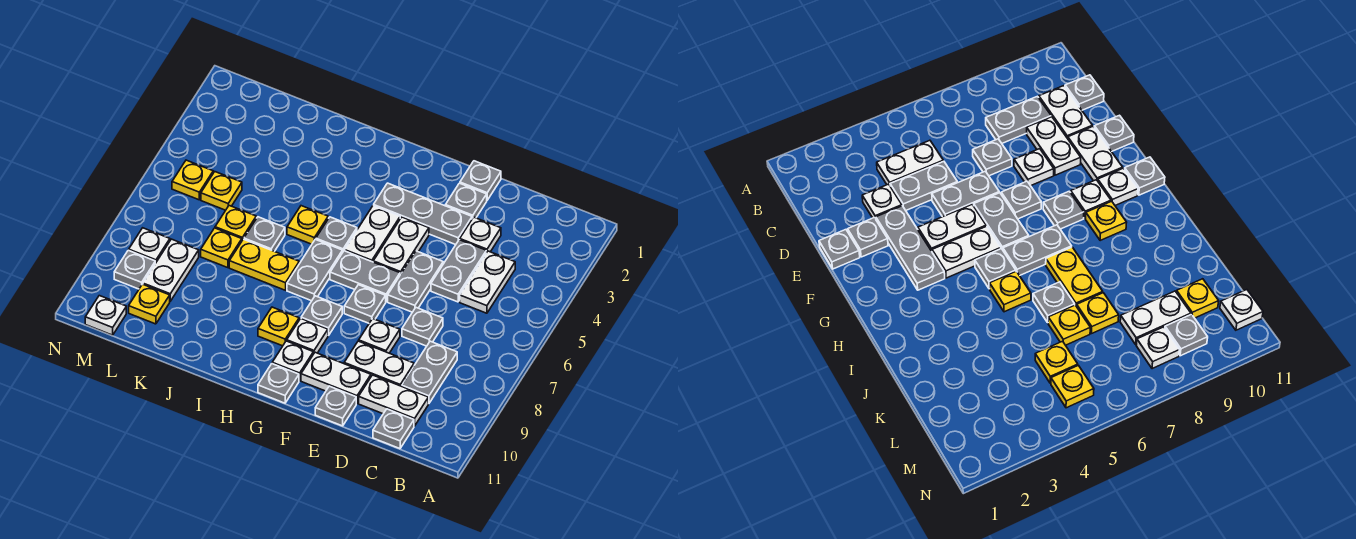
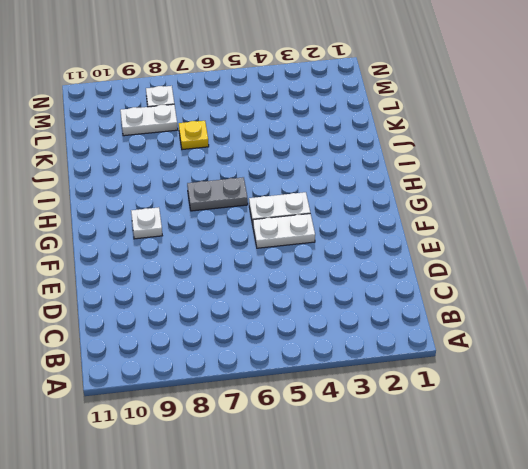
none -> white plate C4:C5 level 1
none -> grey plate C8:C9 level 1
none -> white plate C10:D10 level 1
none -> grey plate C11 level 1

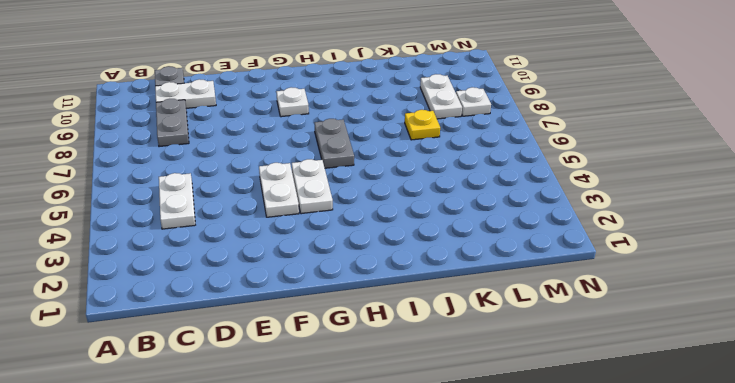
none -> white plate D3 level 1
none -> grey plate D4:D5 level 1
none -> grey plate D7 level 1
none -> white plate D9:E9 level 1

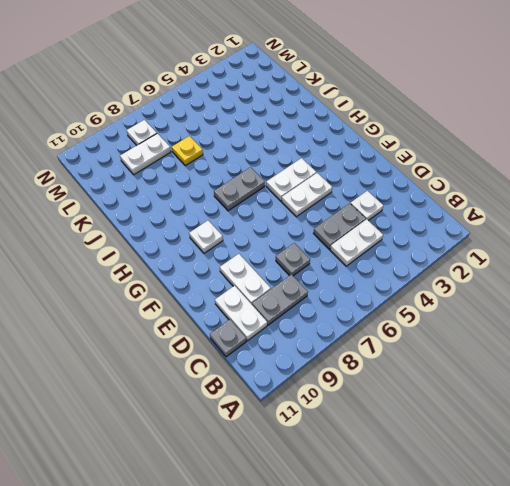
none -> grey plate E1 level 1
none -> grey plate E2 level 1
none -> grey plate E3:G3 level 1
none -> grey plate E5:E6 level 1

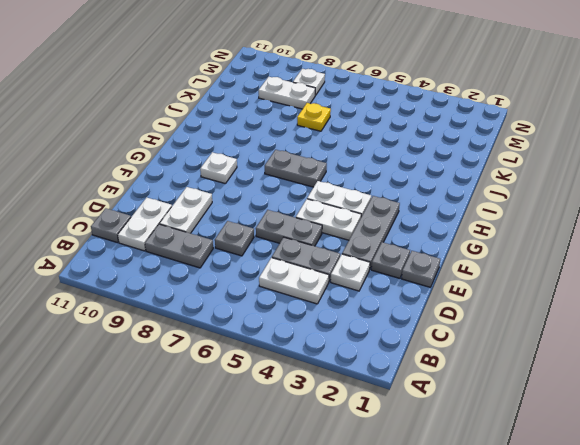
none -> white plate E8 level 1
none -> white plate E10:F10 level 1
none -> grey plate E11 level 1
none -> grey plate F6:G6 level 1

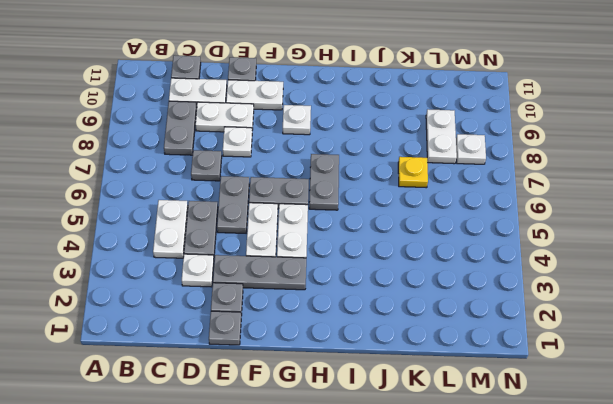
none -> grey plate F7 level 1
none -> grey plate G8 level 1
none -> white plate G10 level 1
none -> grey plate G11 level 1

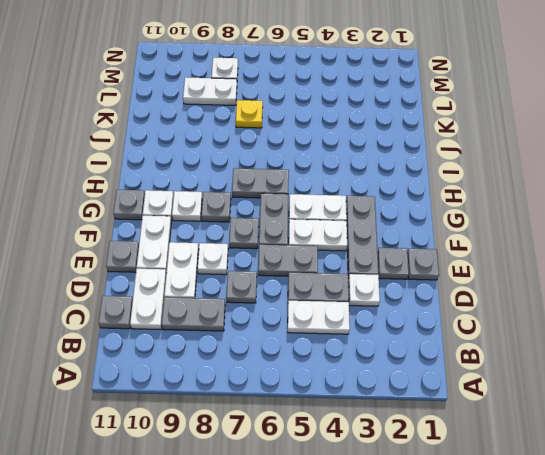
none -> grey plate H5 level 1
none -> yellow plate H9 level 1
none -> yellow plate I5 level 1
none -> yellow plate I7:J7 level 1

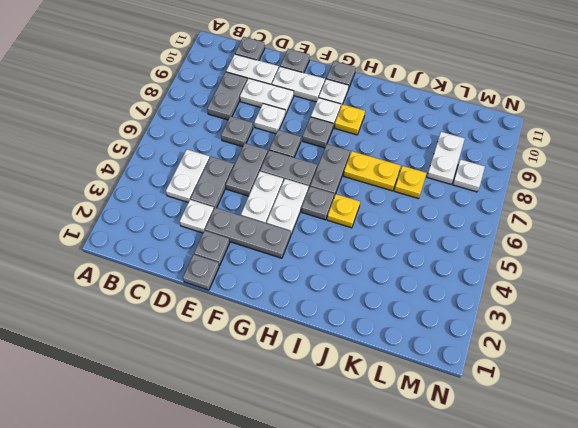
none -> grey plate J6 level 1
none -> yellow plate K6 level 1
none -> yellow plate L5 level 1
none -> yellow plate L10 level 1

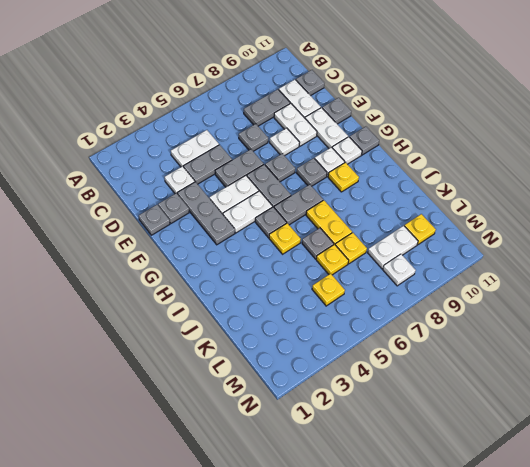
none -> yellow plate M5 level 1
none -> grey plate M9 level 1
none -> white plate M11 level 1

